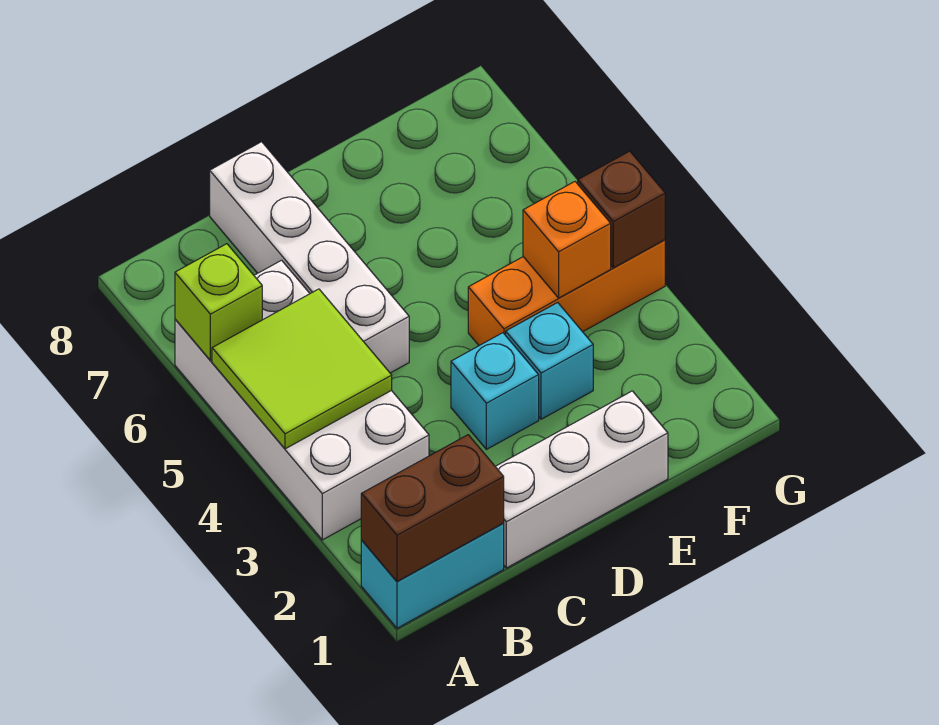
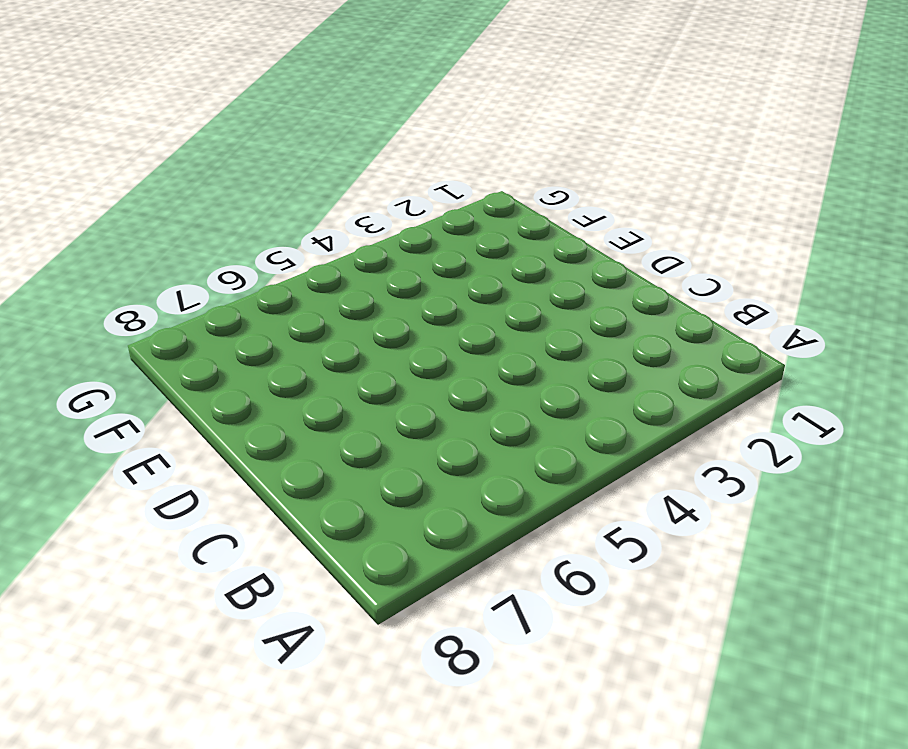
none -> cyan brick A1:B1 level 1
none -> white brick A3:B6 level 1
none -> white brick C1:E1 level 1

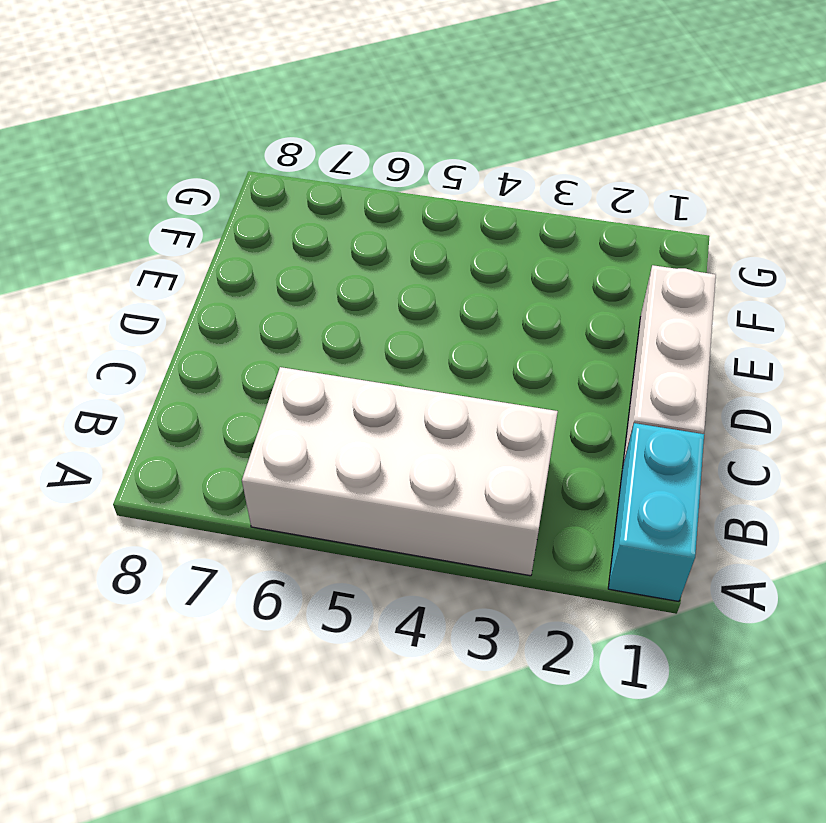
none -> white brick C5:C8 level 1
none -> cyan brick D3 level 1
none -> cyan brick E3 level 1

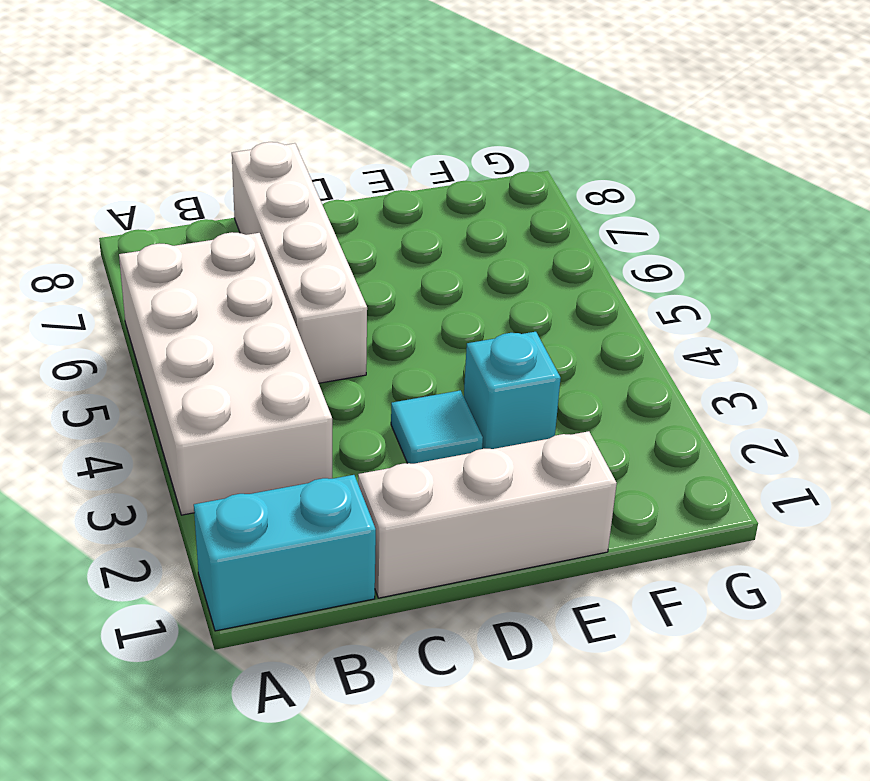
cyan tile D3 level 1 -> cyan brick D3 level 1
none -> orange brick E4:G4 level 1
none -> brown brick A1:B1 level 2
none -> lime tile A4:B5 level 2

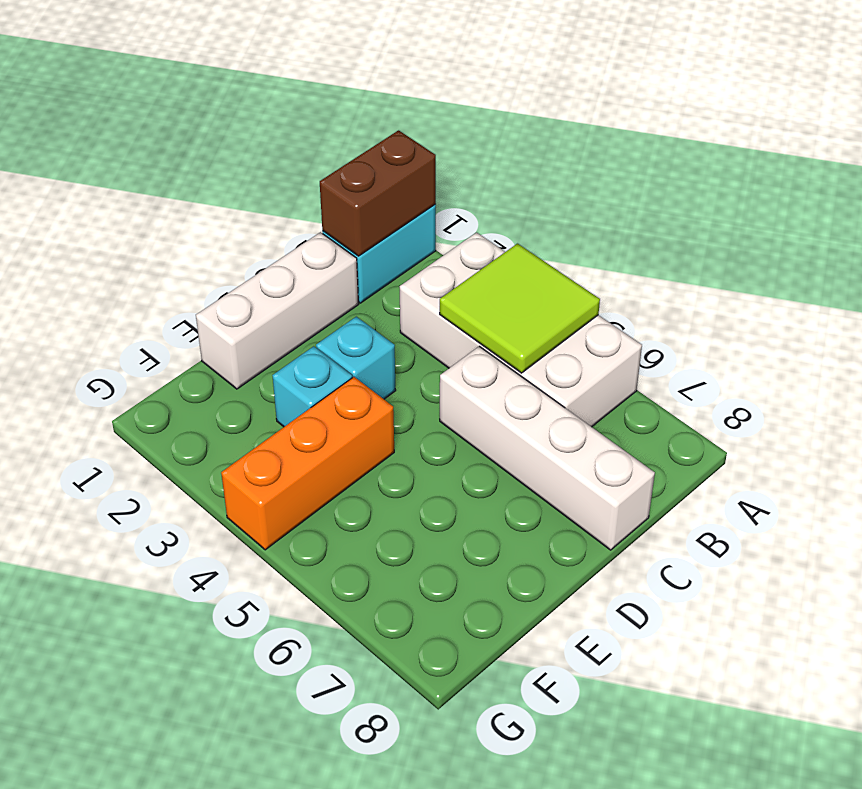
none -> lime brick A6 level 2
none -> orange brick F4 level 2
none -> brown brick G4 level 2

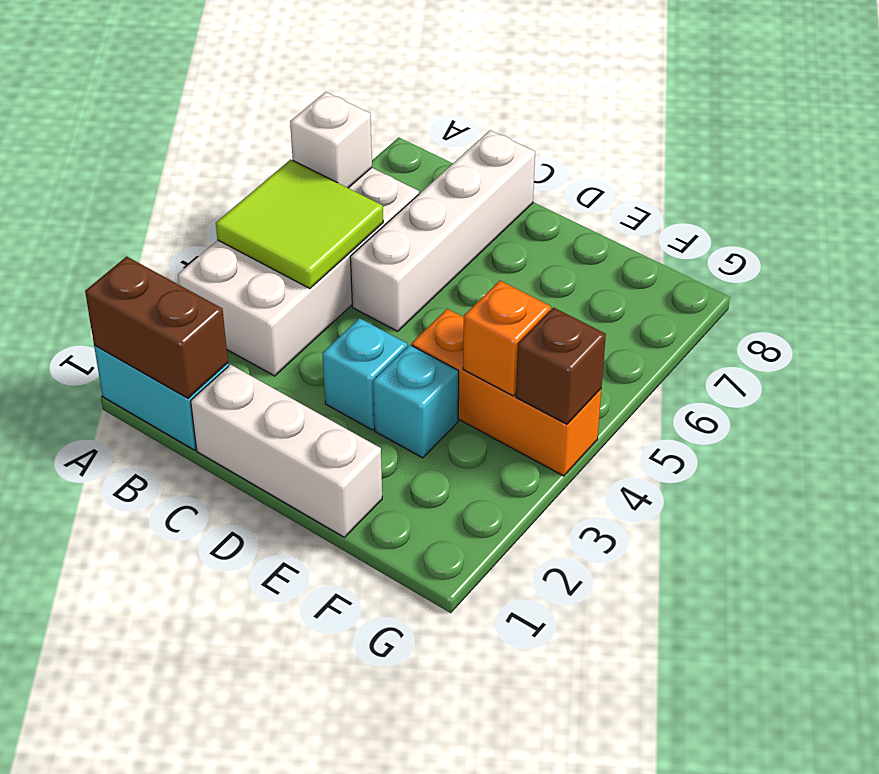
white brick A6 level 2 -> lime brick A6 level 2

